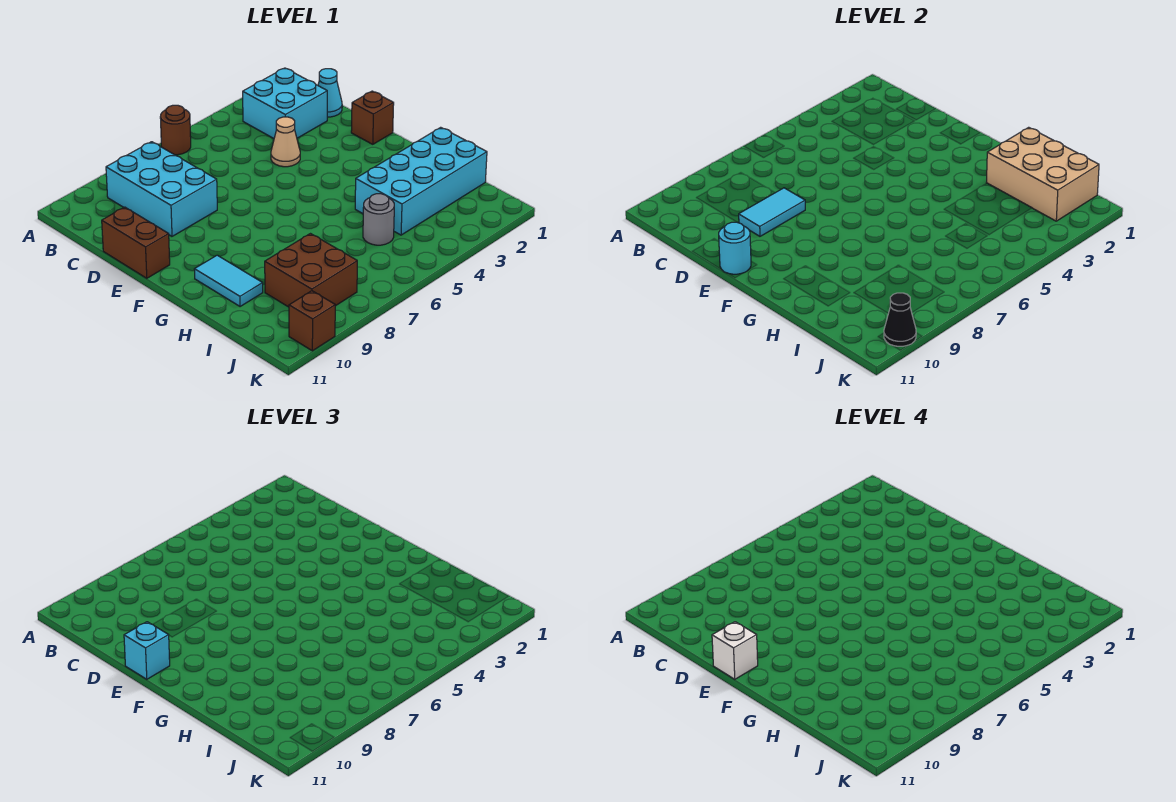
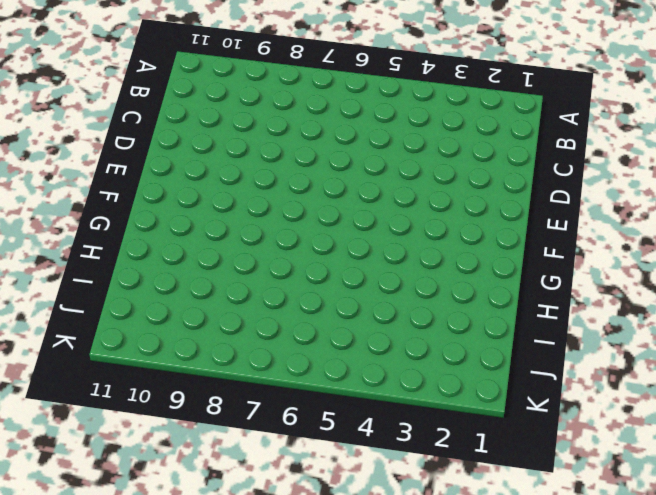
none -> brown round brick A6 level 1
none -> cyan brick B2:C3 level 1
none -> cyan brick B8:D9 level 1

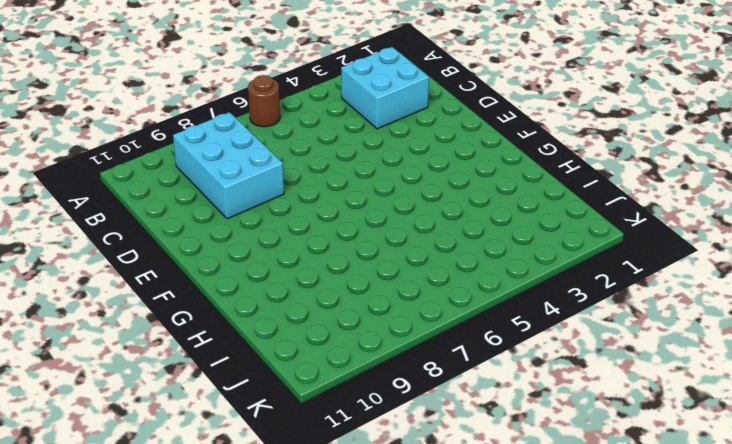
none -> cyan cone C1 level 1
none -> tan cone D4 level 1
none -> brown brick D11:E11 level 1

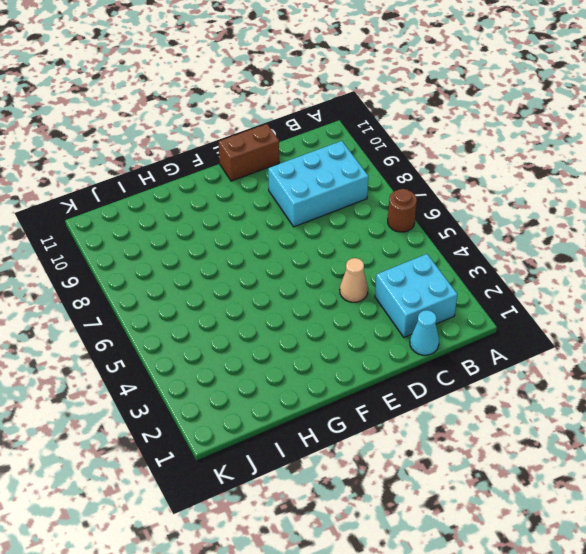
none -> brown brick E1 level 1
none -> cyan tile G10:H10 level 1
none -> cyan brick H1:I4 level 1

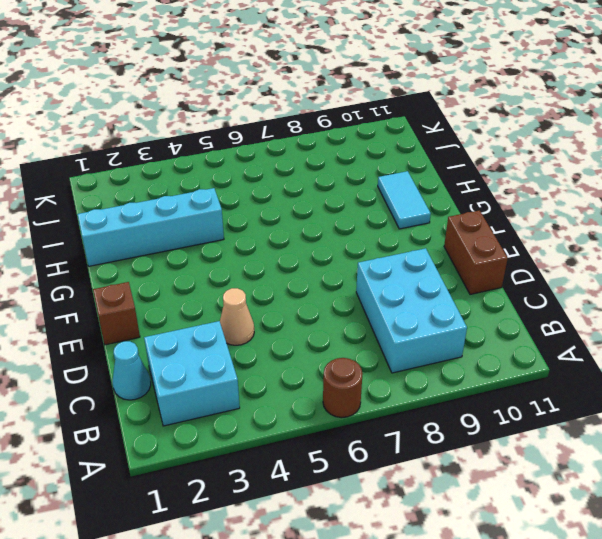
cyan brick H1:H4 level 1 -> cyan brick H1:I4 level 1
none -> grey round brick I5 level 1
none -> brown brick I8:J9 level 1
none -> brown brick K10 level 1

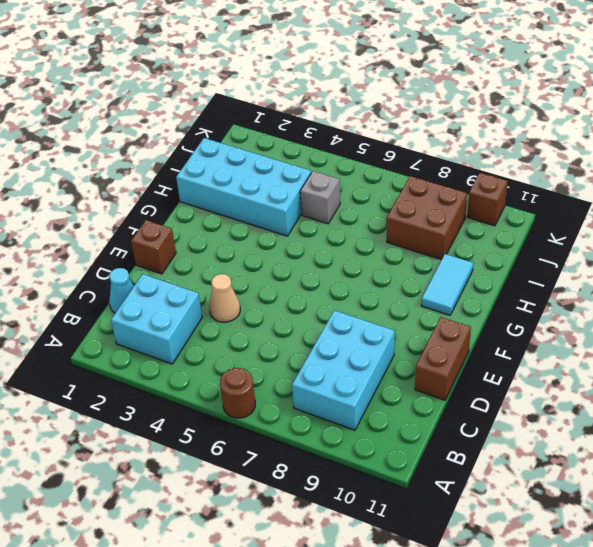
grey brick I5 level 1 -> grey round brick I5 level 1
none -> cyan tile D8:D9 level 2
none -> cyan round brick E11 level 2
none -> tan brick H1:J2 level 2

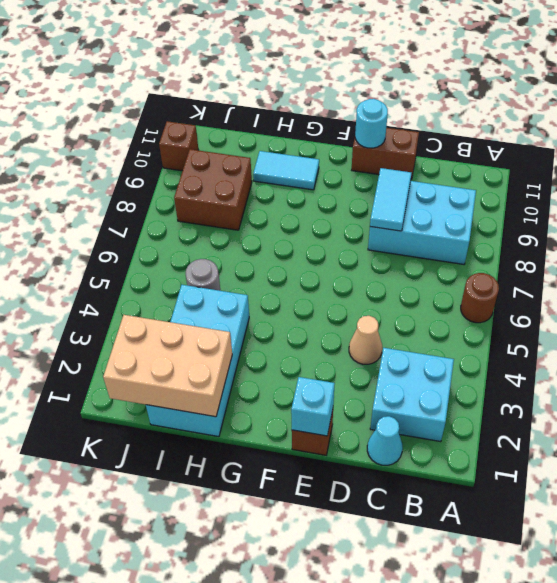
cyan brick E1 level 2 -> cyan brick E11 level 3
none -> black cone K10 level 2
none -> white brick E11 level 4

